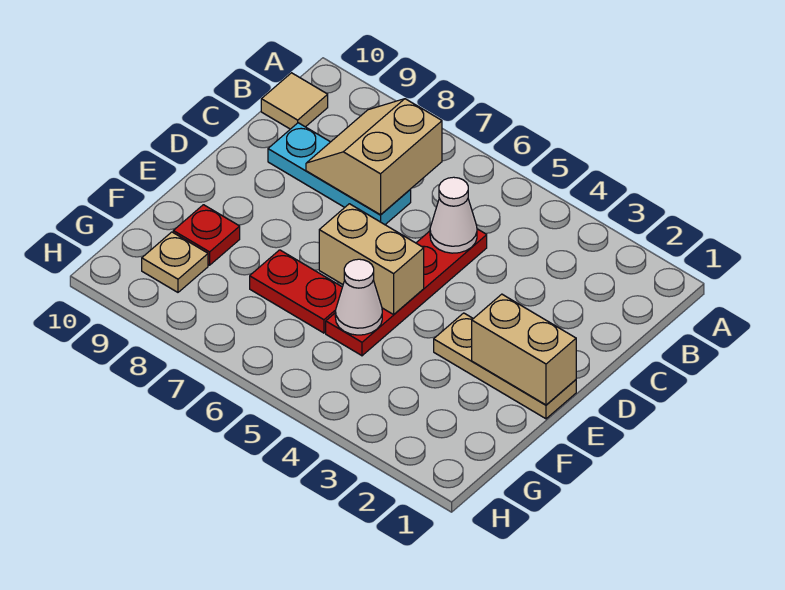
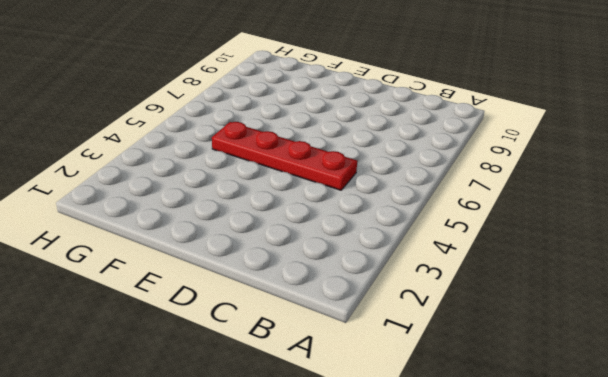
none -> tan tile B10 level 1
none -> cyan plate C7:C9 level 1
none -> tan plate E1:E3 level 1

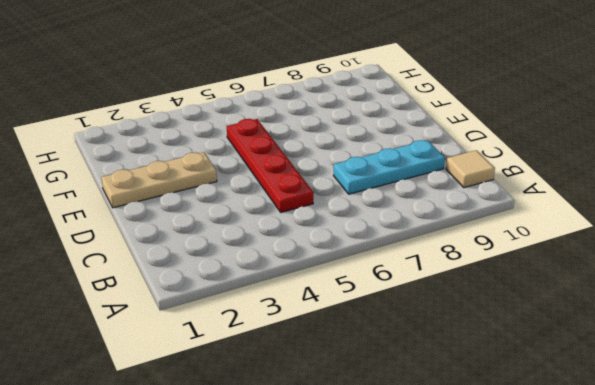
none -> red plate F6:F7 level 1
none -> red plate F9 level 1
none -> tan plate G9 level 1

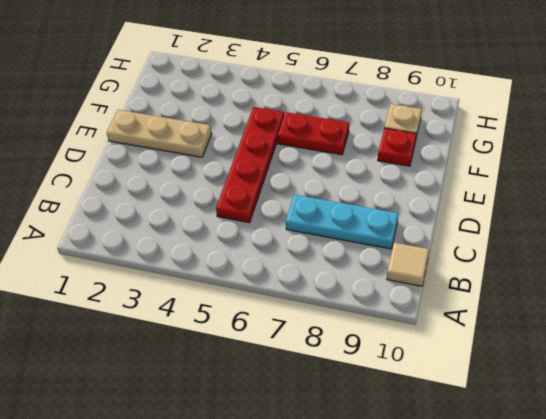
none -> tan slope B7:C8 level 2 top 7
none -> white cone C5 level 2
none -> tan brick E1:E2 level 2

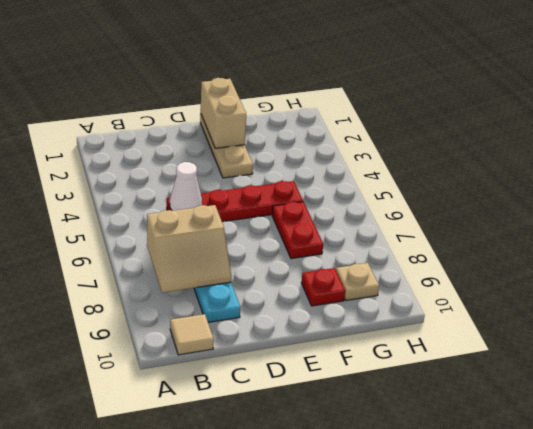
none -> tan brick E5:E6 level 2
none -> white cone F5 level 2

